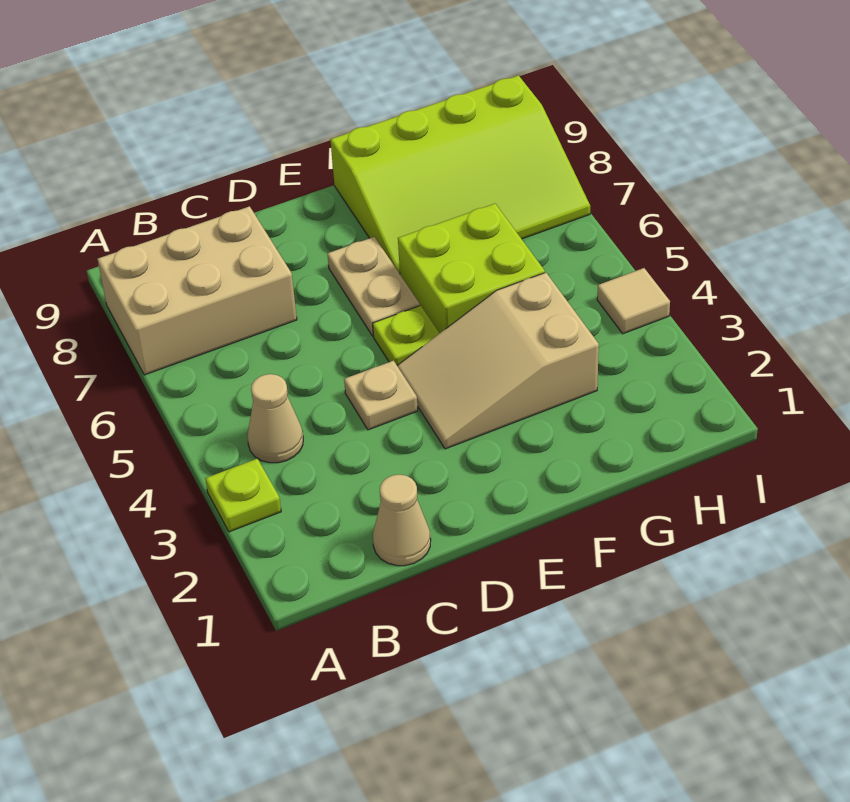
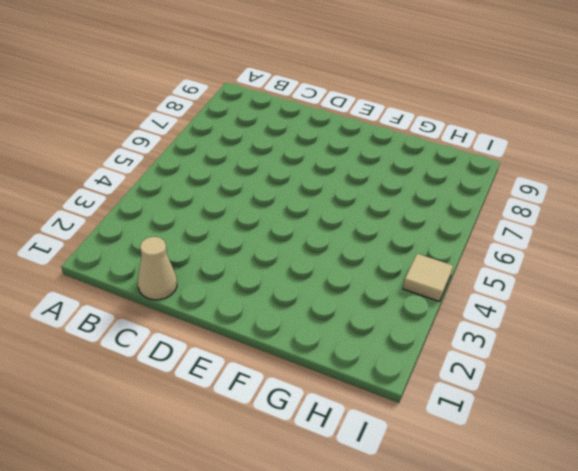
none -> lime plate A3 level 1
none -> tan brick A7:C8 level 1

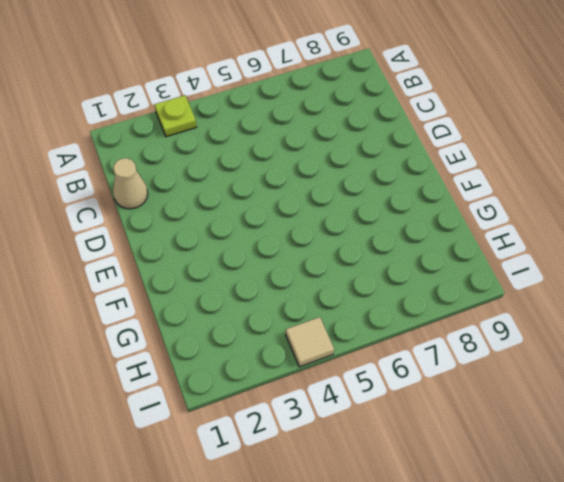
none -> tan brick A7:C8 level 1
none -> tan cone B4 level 1

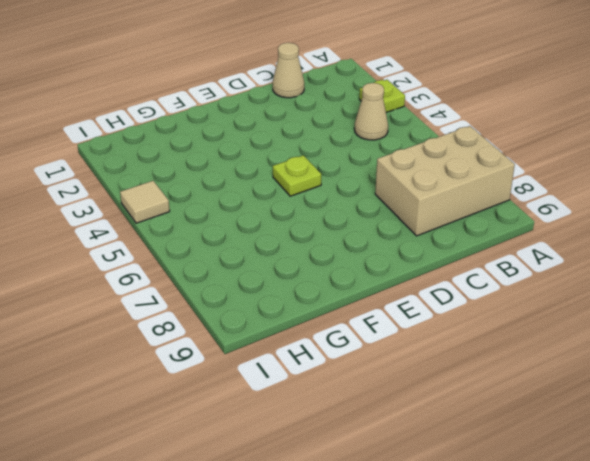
none -> tan plate D4 level 1
none -> tan slope E3:G4 level 1 top G

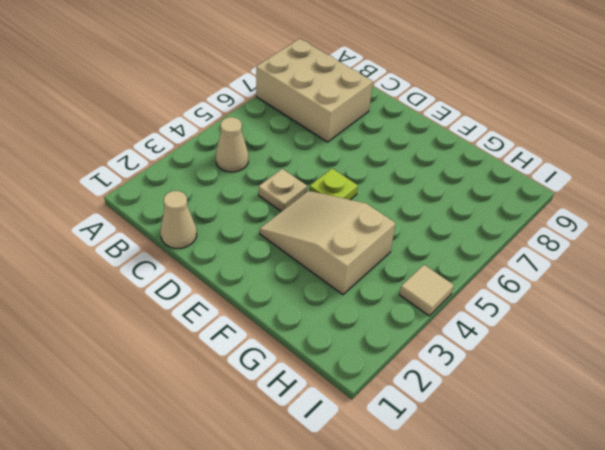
none -> lime plate A3 level 1
none -> tan plate E6:E7 level 1

